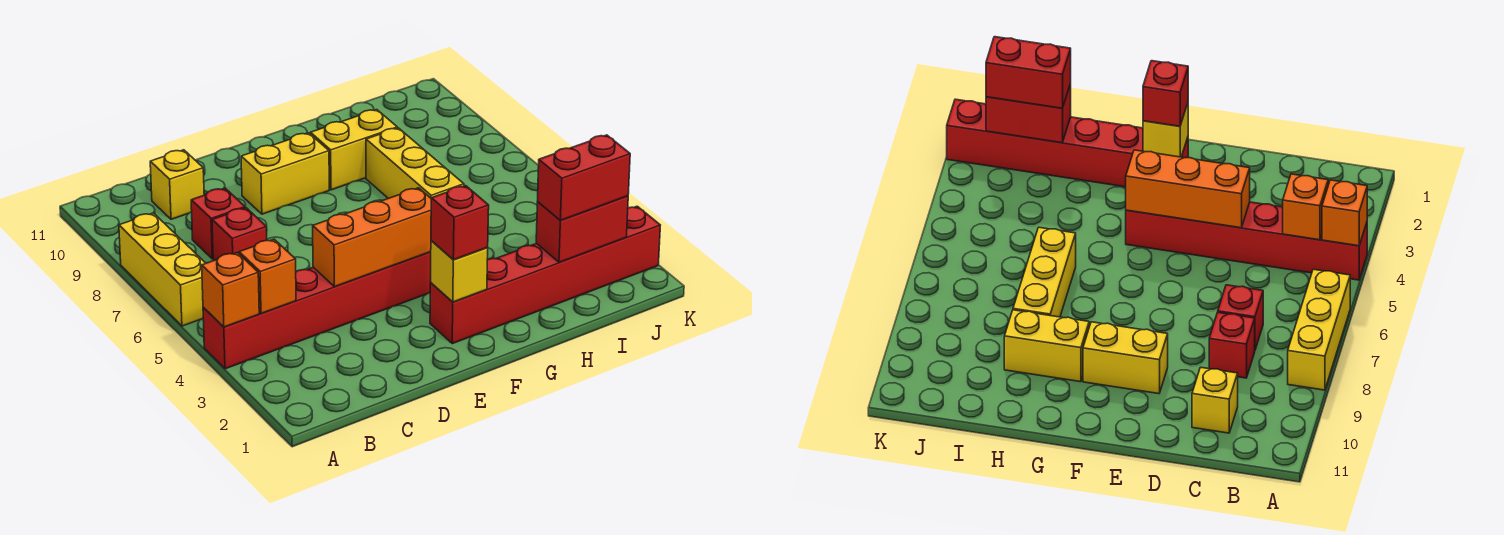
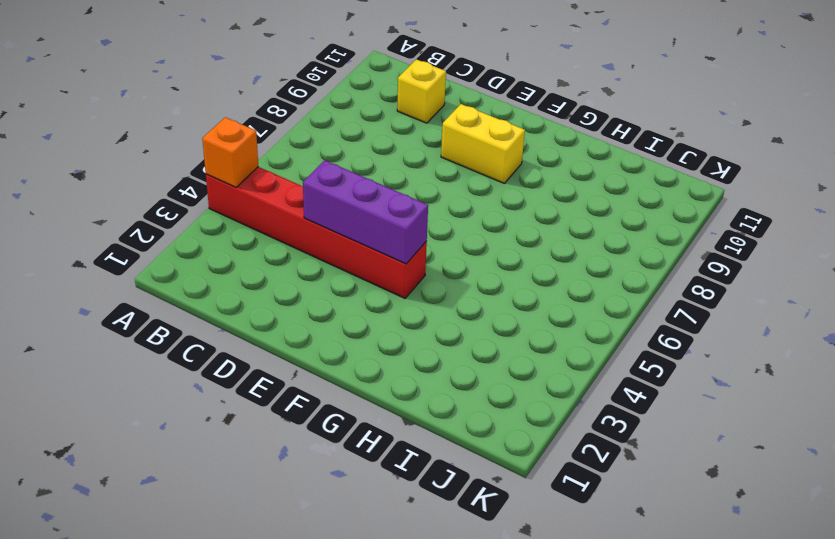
purple brick D4:F4 level 2 -> orange brick D4:F4 level 2
none -> yellow brick A6:A8 level 1
none -> red brick C7 level 1
none -> red brick C8 level 1

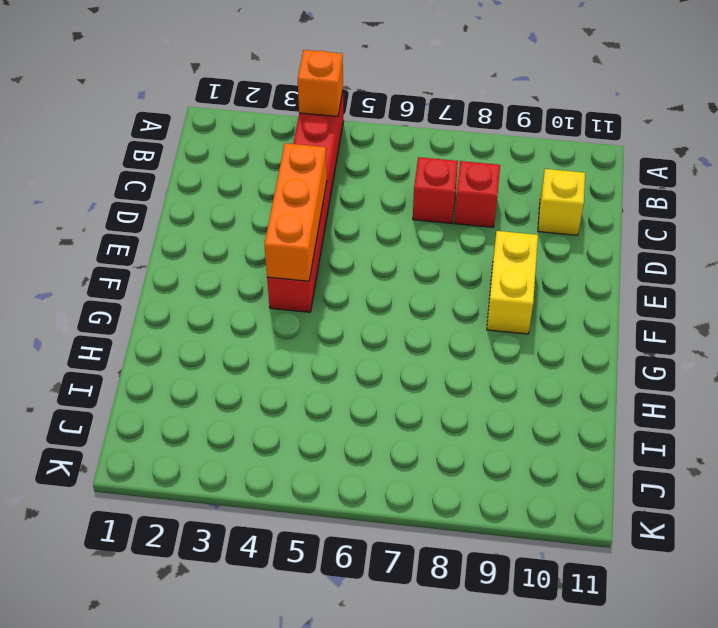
none -> yellow brick A6:A8 level 1
none -> red brick F2:K2 level 1
none -> yellow brick G9:H9 level 1

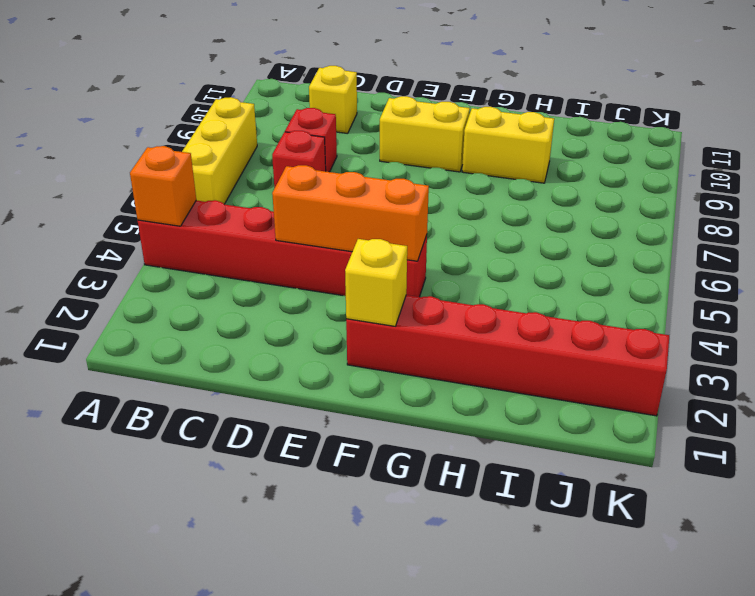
none -> yellow brick H6:H8 level 1
none -> orange brick B4 level 2
none -> red brick I2:J2 level 2

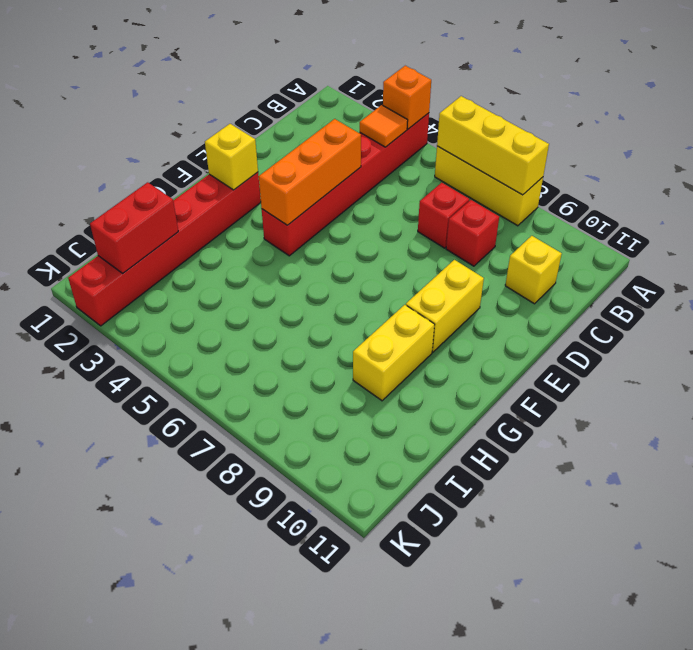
yellow brick A6:A8 level 2 -> yellow brick H6:H8 level 1
orange tile B4 level 2 -> orange brick B4 level 2
none -> red brick F2 level 3
none -> red brick I2:J2 level 3

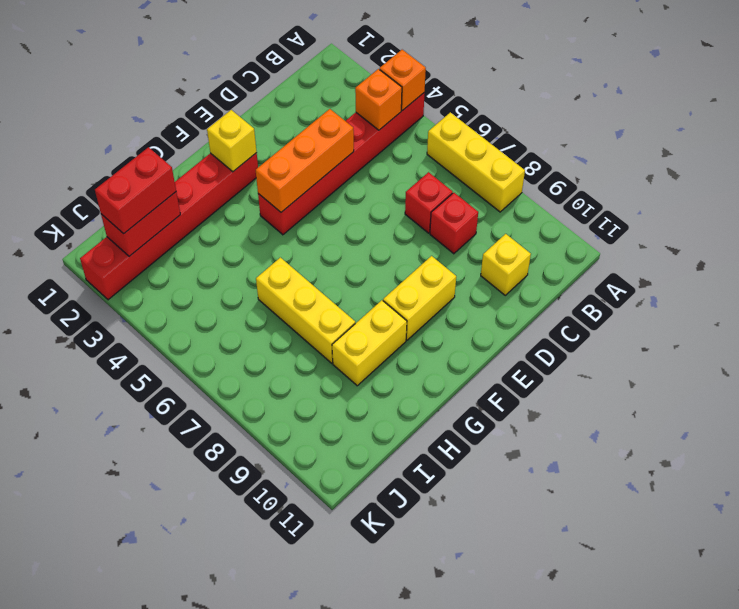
none -> red brick F2 level 3

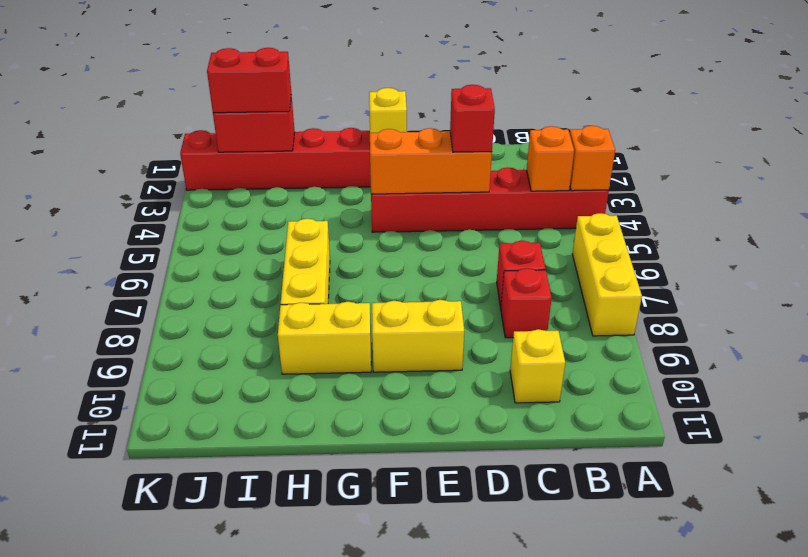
red brick D4 level 3 -> red brick F2 level 3

